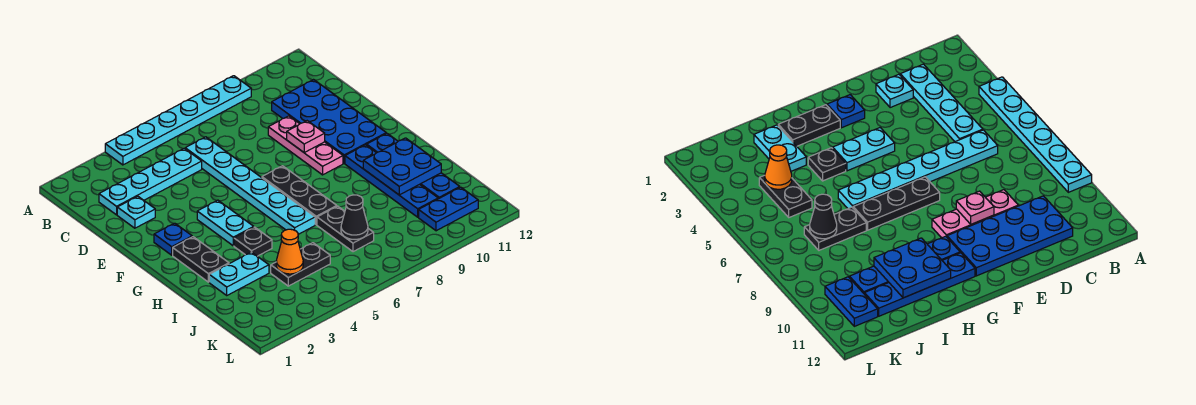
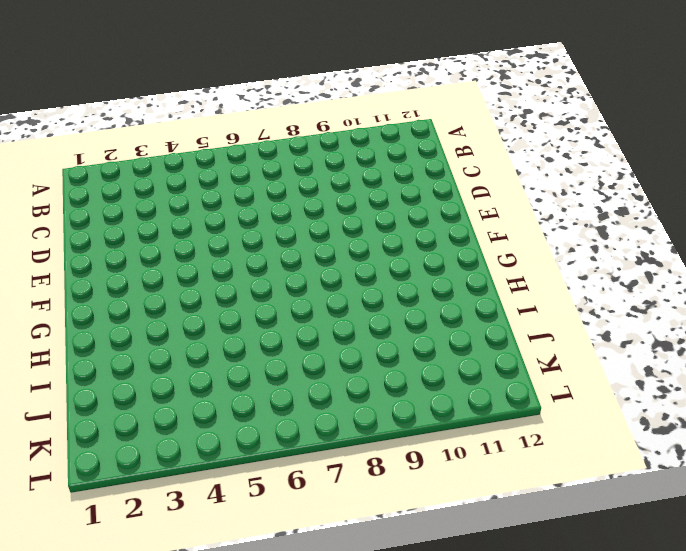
none -> cyan plate A4:A9 level 1
none -> cyan plate C2:C5 level 1
none -> cyan plate C6:H6 level 1

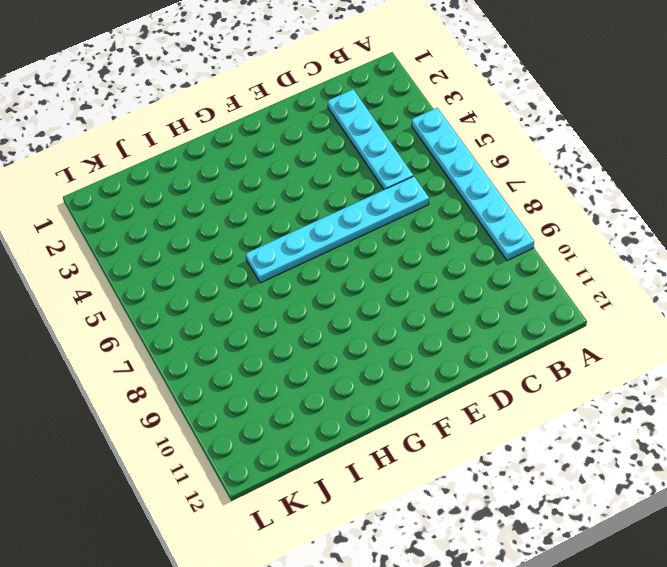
none -> blue plate C10:F11 level 1
none -> cyan plate D2 level 1
none -> pink plate D9:F9 level 1

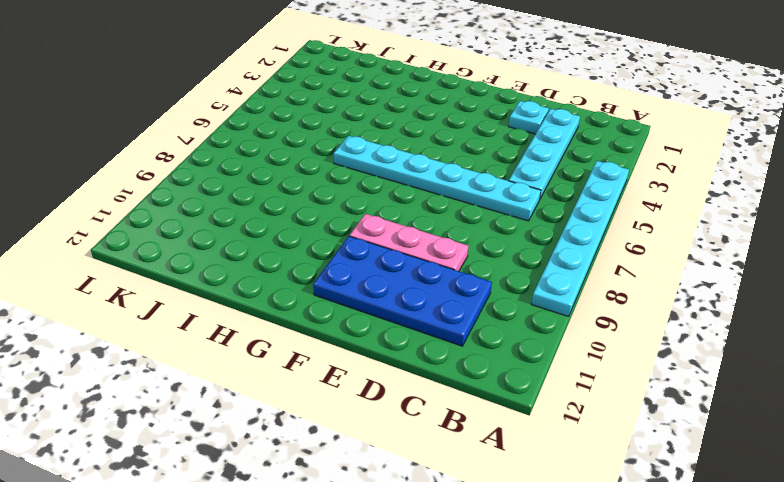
none -> blue plate F2 level 1
none -> cyan plate F4:G4 level 1
none -> black plate F7:H7 level 1

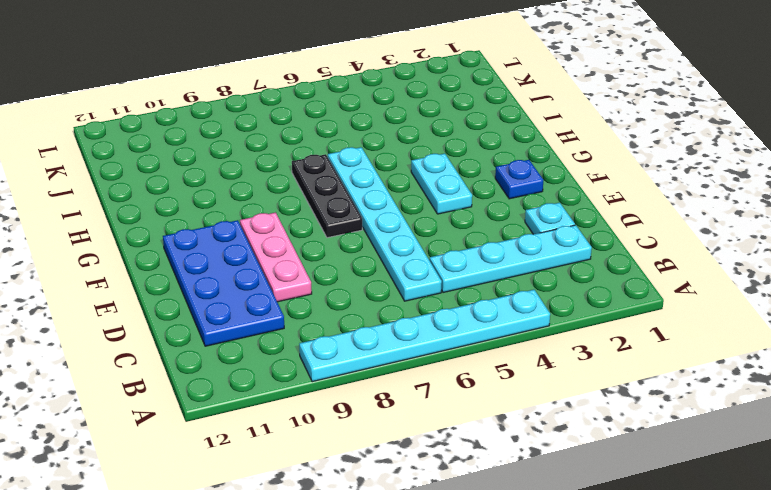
none -> black plate G2:H2 level 1
none -> blue plate G10:J10 level 1
none -> blue plate G11:J11 level 1

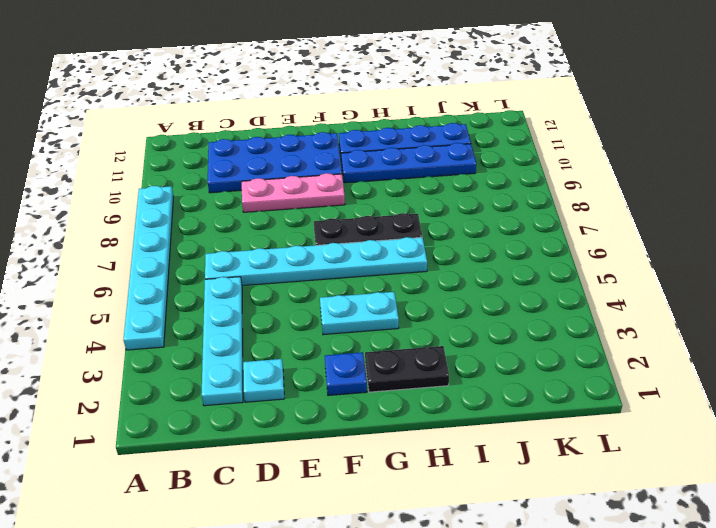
none -> black plate H4 level 1
none -> cyan plate I2:I3 level 1
none -> black plate I7:J7 level 1

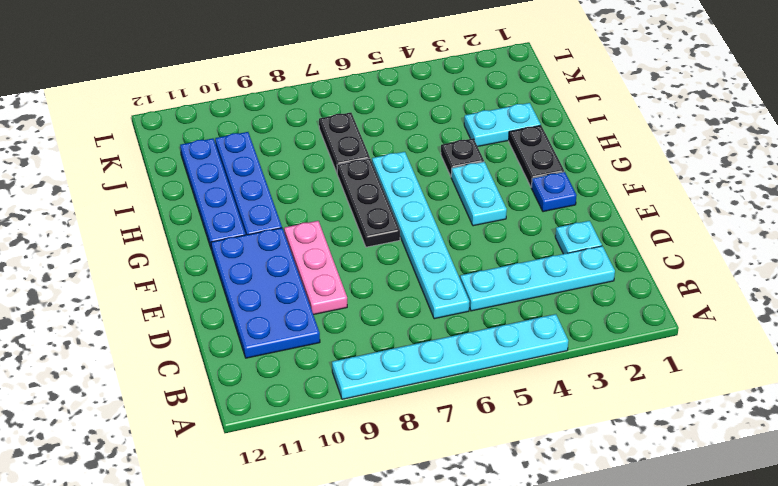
none -> black plate J4:J5 level 1
none -> blue plate K10:K11 level 1
none -> pink plate E9 level 2

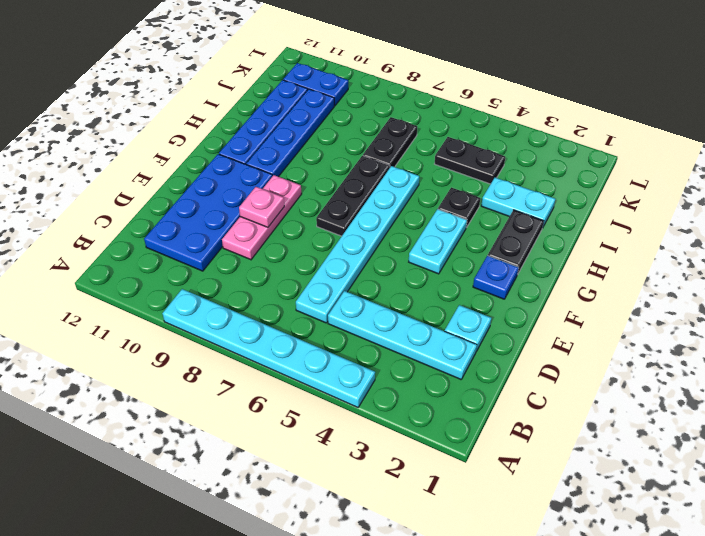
none -> blue plate H10:I11 level 2
none -> orange cone J4 level 2
none -> black cone J7 level 2

